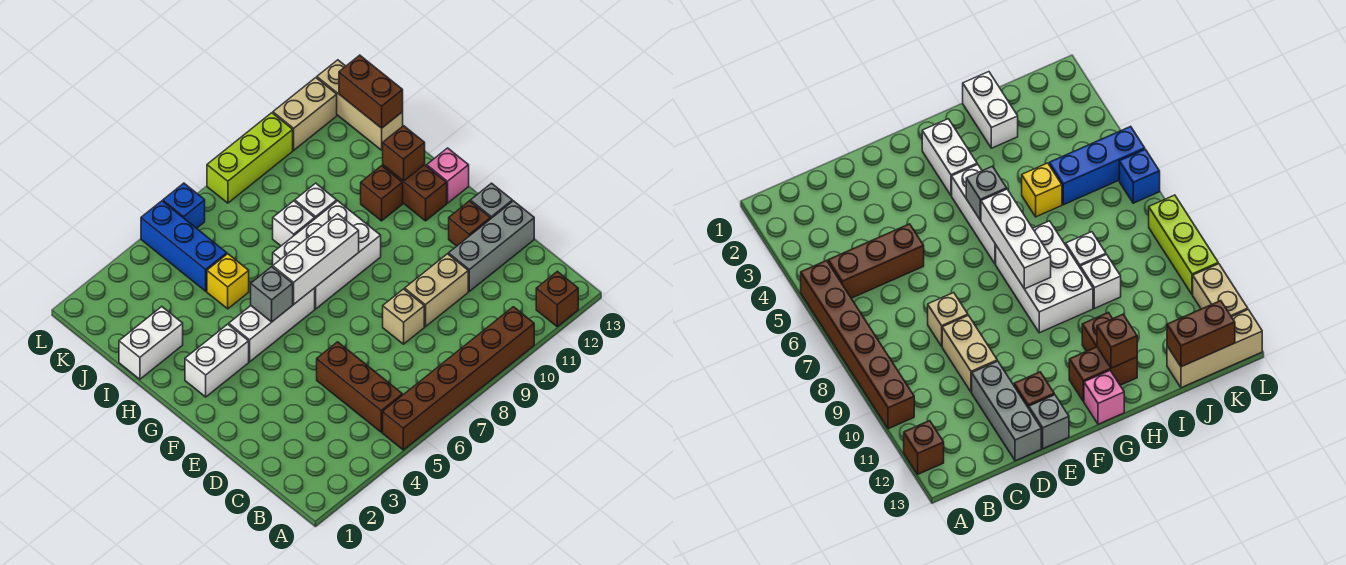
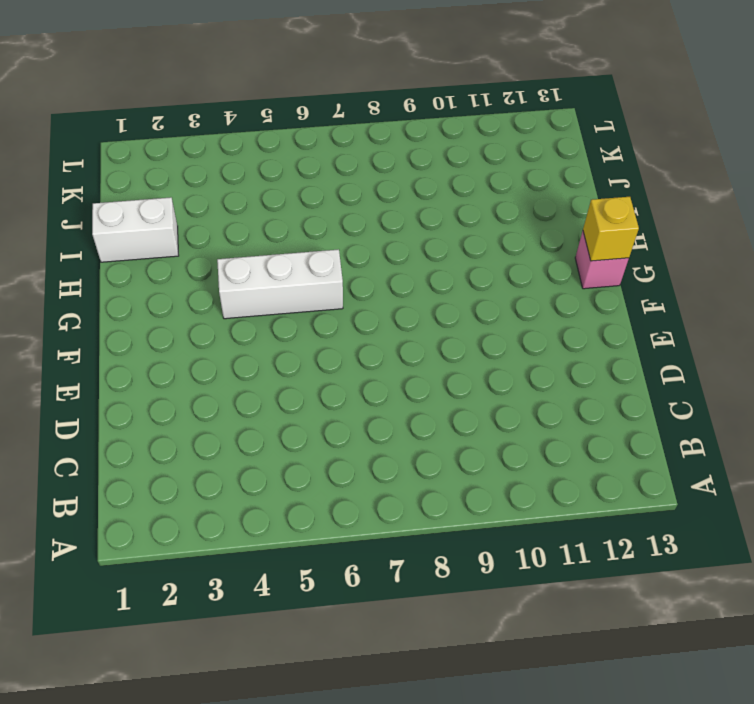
yellow brick G13 level 2 -> yellow brick I5 level 1
none -> brown brick A5:A10 level 1
none -> brown brick A12 level 1
none -> brown brick B5:D5 level 1

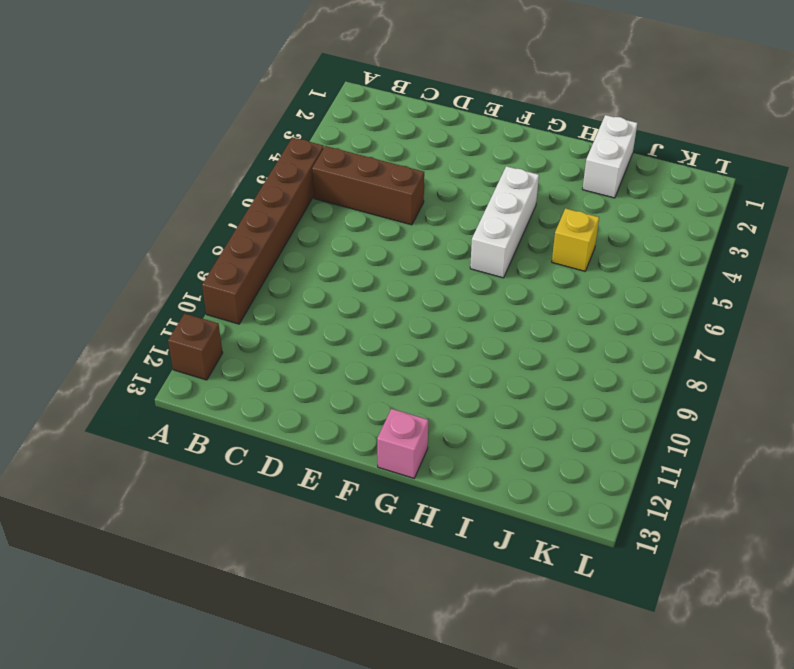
none -> tan brick D8 level 1
none -> tan brick D9:D10 level 1
none -> grey brick D11:D13 level 1

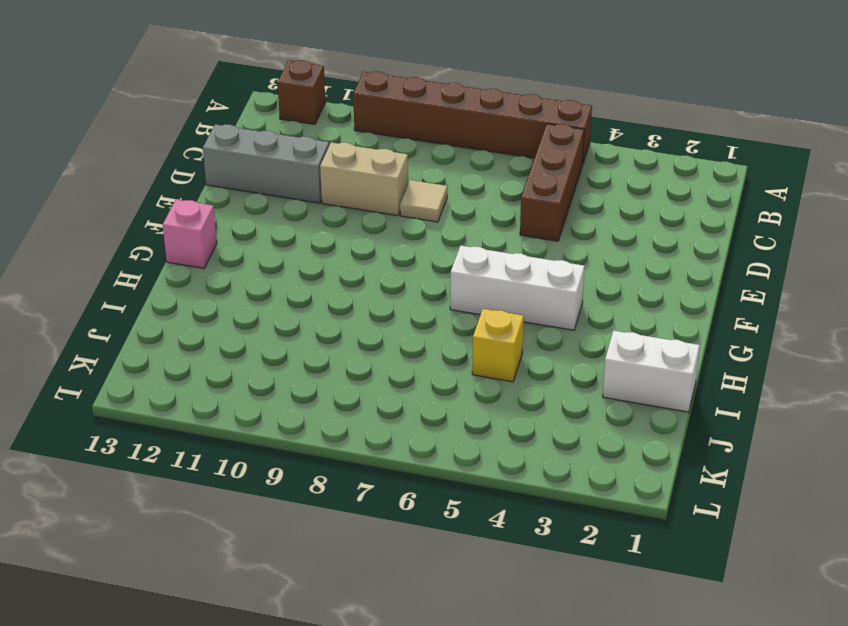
tan tile D8 level 1 -> tan brick D8 level 1
none -> brown brick E12 level 1
none -> grey brick E13 level 1
none -> white brick G2:G3 level 1

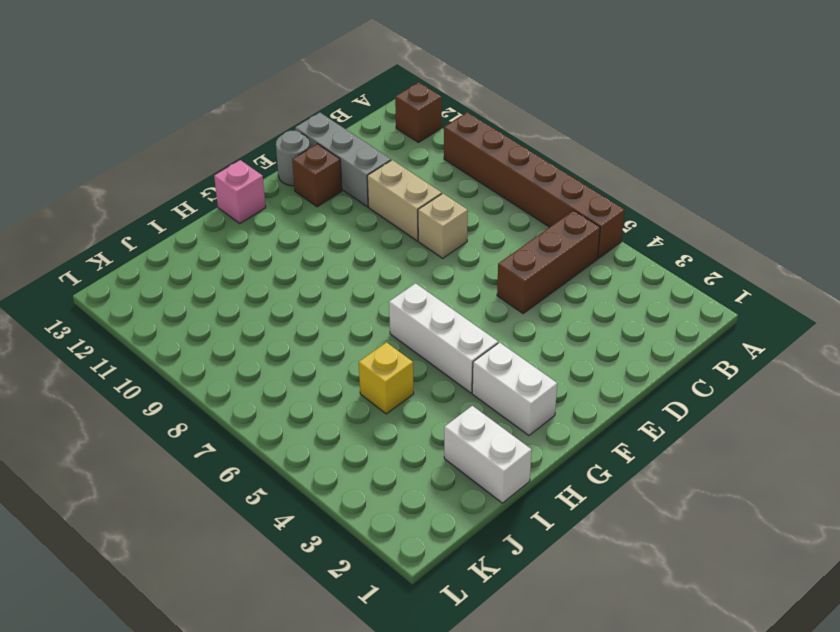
grey round brick E13 level 1 -> grey brick E13 level 1
none -> white brick G7:H9 level 1
none -> brown brick G12:H12 level 1
none -> brown brick H11 level 1

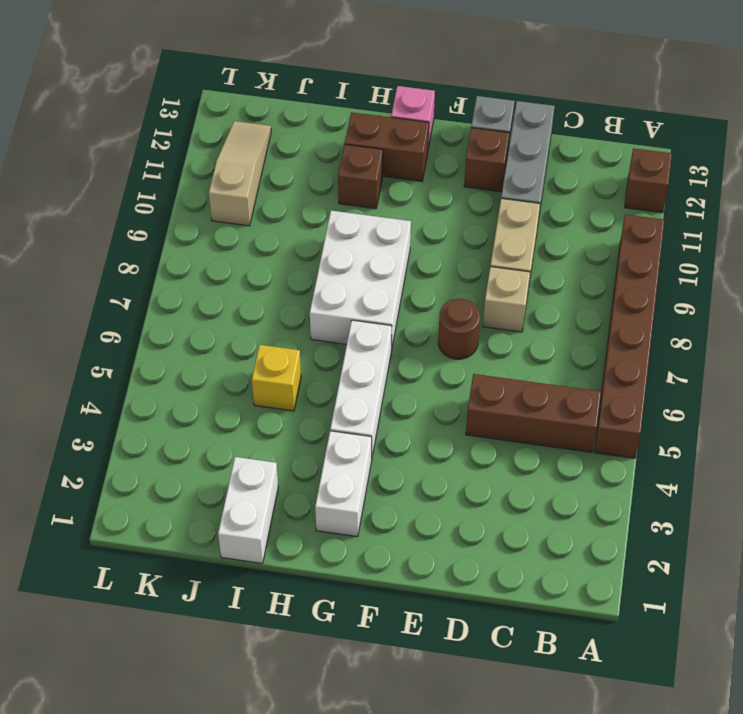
brown round brick E7 level 1 -> none
tan slope K10:K12 level 1 top 10 -> none
none -> white brick I8 level 1
none -> white brick I9 level 1
none -> blue brick J5:L5 level 1

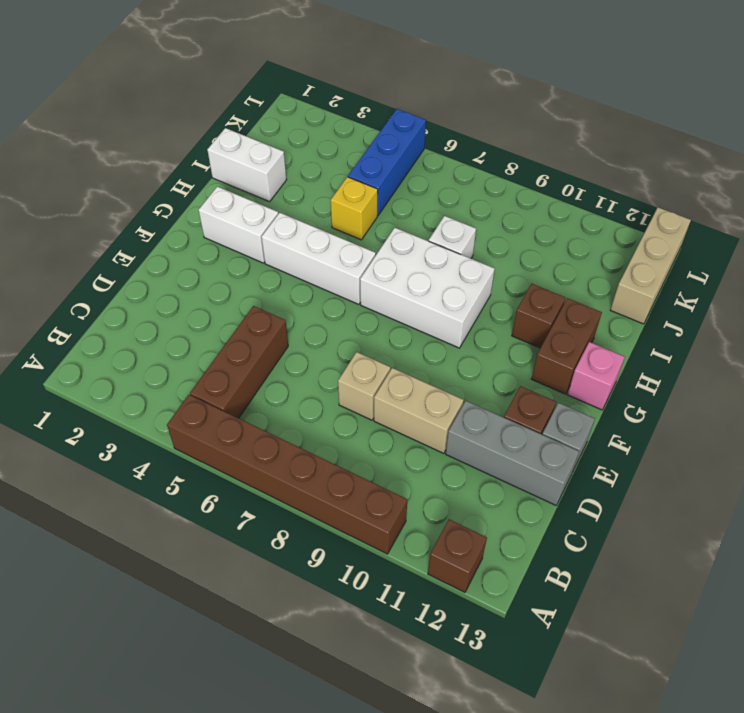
none -> white brick I9 level 1
none -> blue brick L6 level 1
none -> lime brick L8:L10 level 1

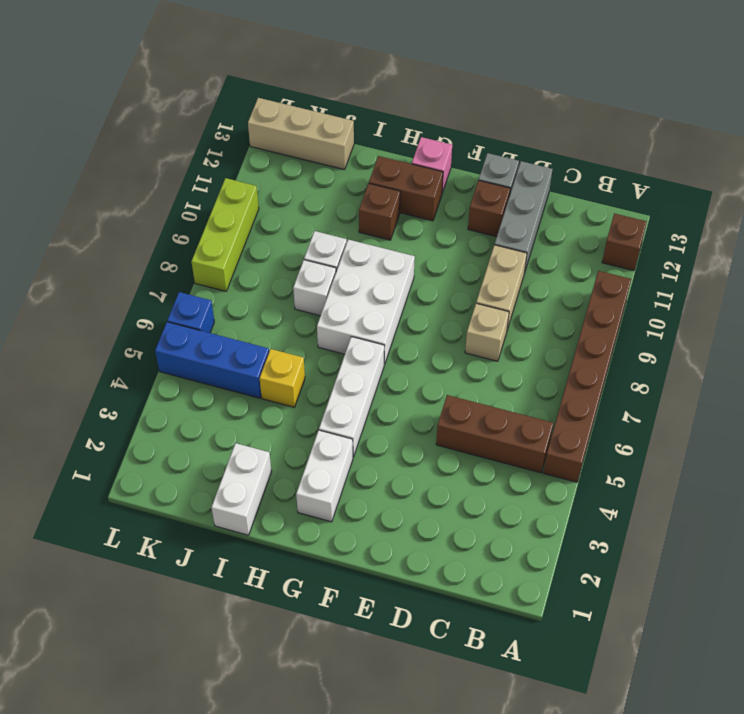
none -> tan brick L11:L12 level 1
none -> grey brick G5 level 2
none -> white brick G6:G8 level 2

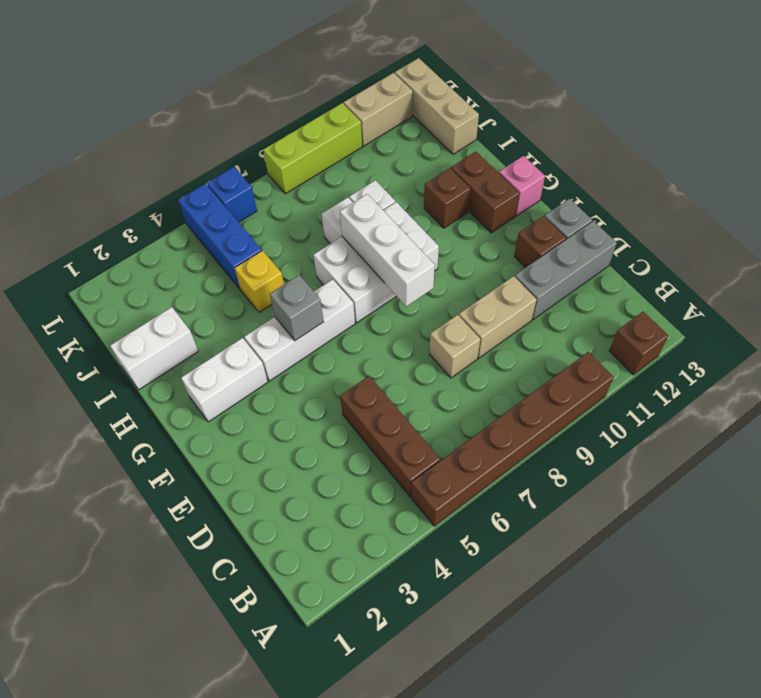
white brick F8:H8 level 2 -> white brick G6:G8 level 2
none -> brown brick H12 level 2
none -> brown brick J13:K13 level 2

